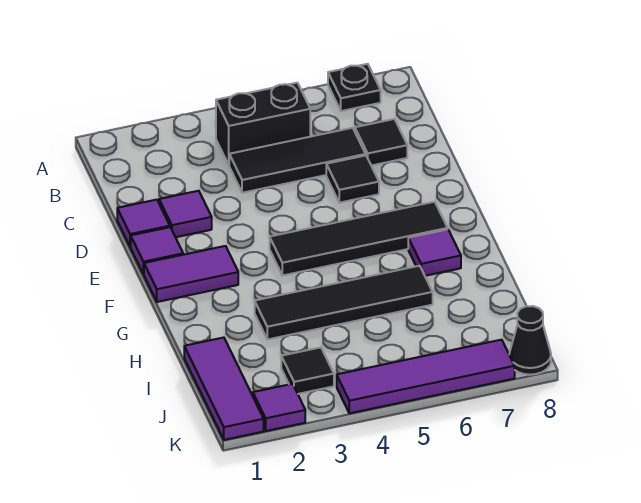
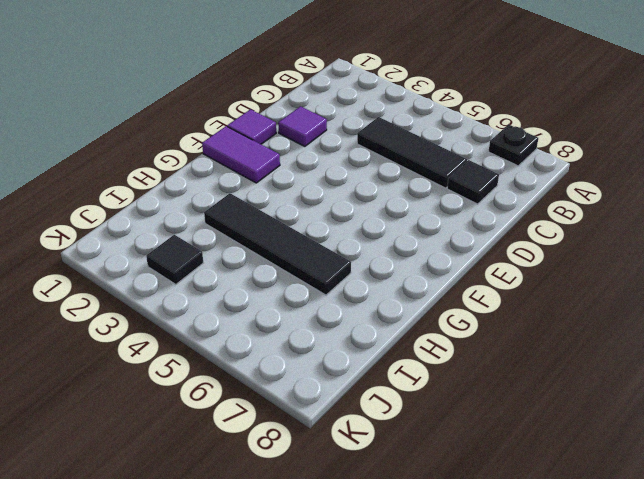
none -> black brick B4:B5 level 1
none -> purple tile D1 level 1
none -> black tile D6 level 1

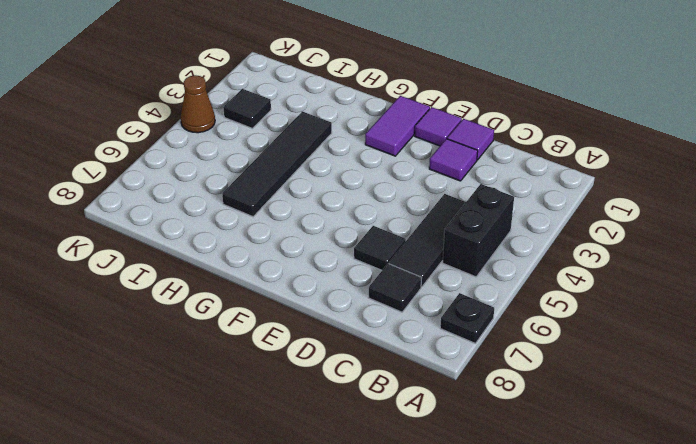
brown cone K4 level 1 -> purple tile K4:K7 level 1
none -> black tile F4:F7 level 1
none -> purple tile G7 level 1
none -> purple tile I1:K1 level 1

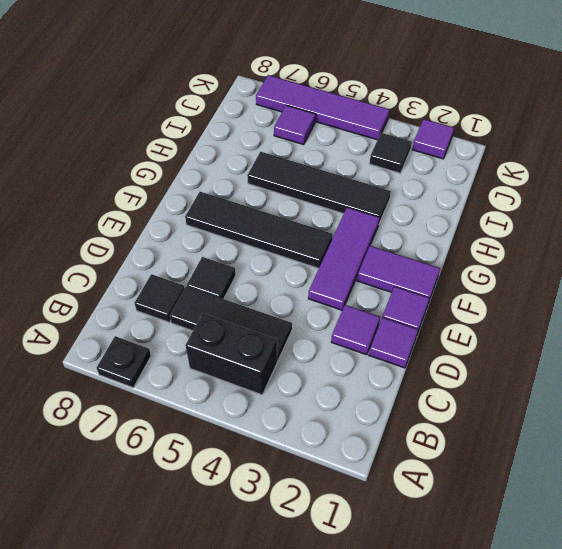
purple tile E3:G3 level 1 -> purple tile I1:K1 level 1
purple tile J6 level 1 -> purple tile G7 level 1
none -> black cone K8 level 1

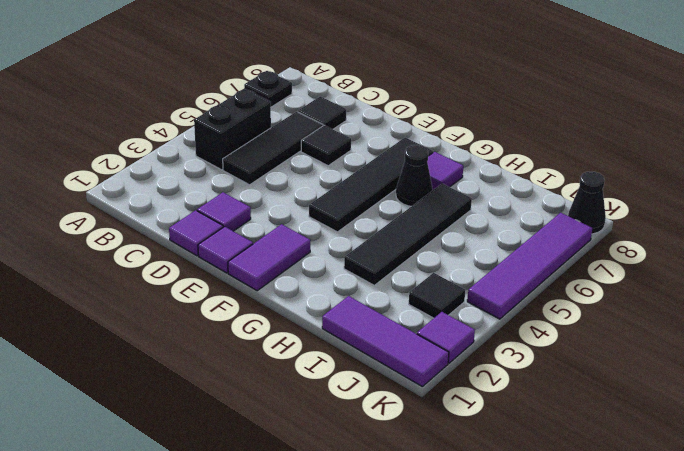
black cone G6 level 1 -> none

